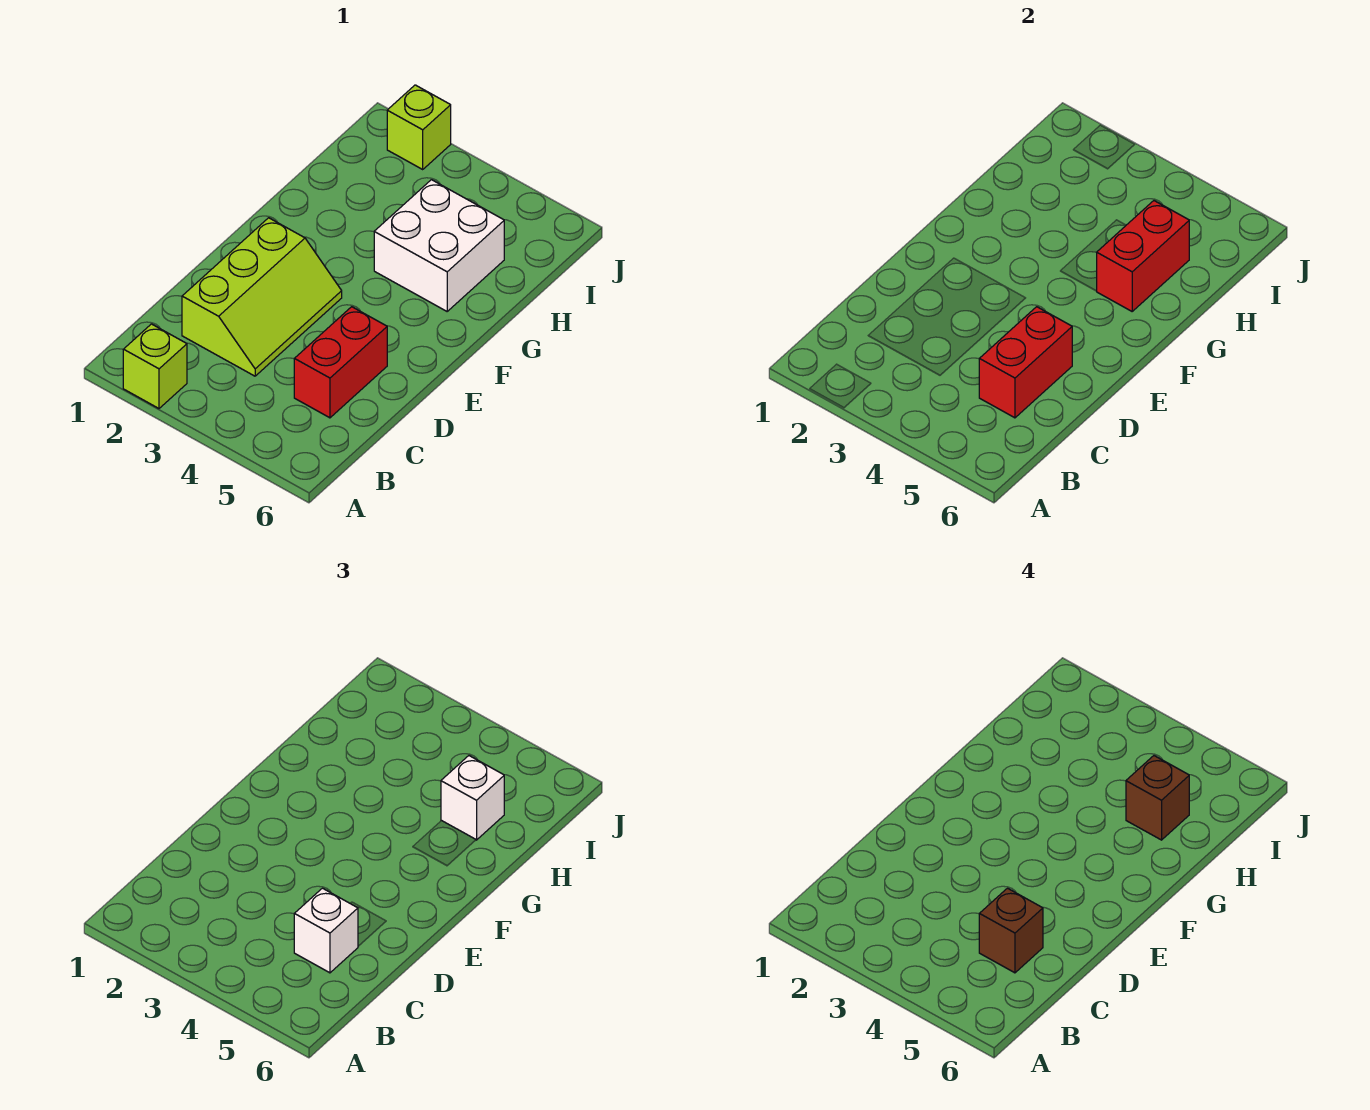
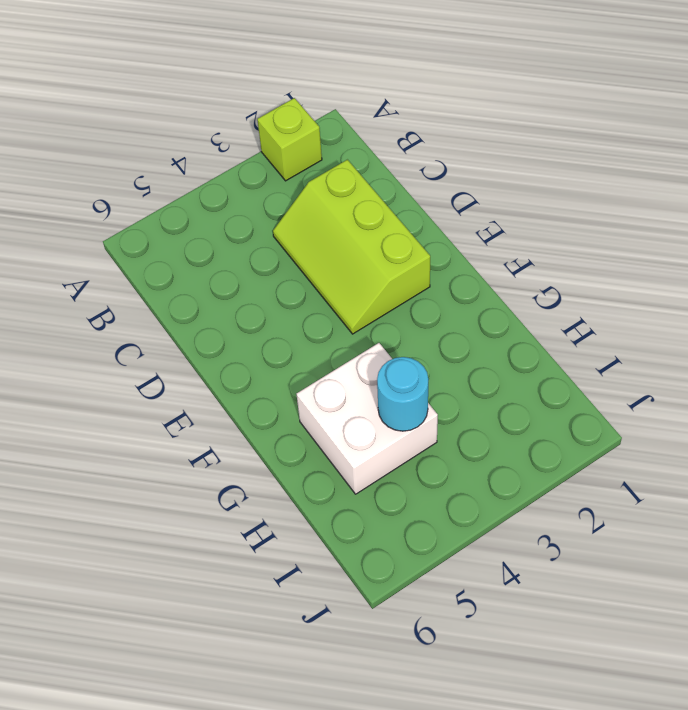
cyan round brick H4 level 2 -> none
none -> red brick C5:D5 level 1
none -> lime brick J2 level 1

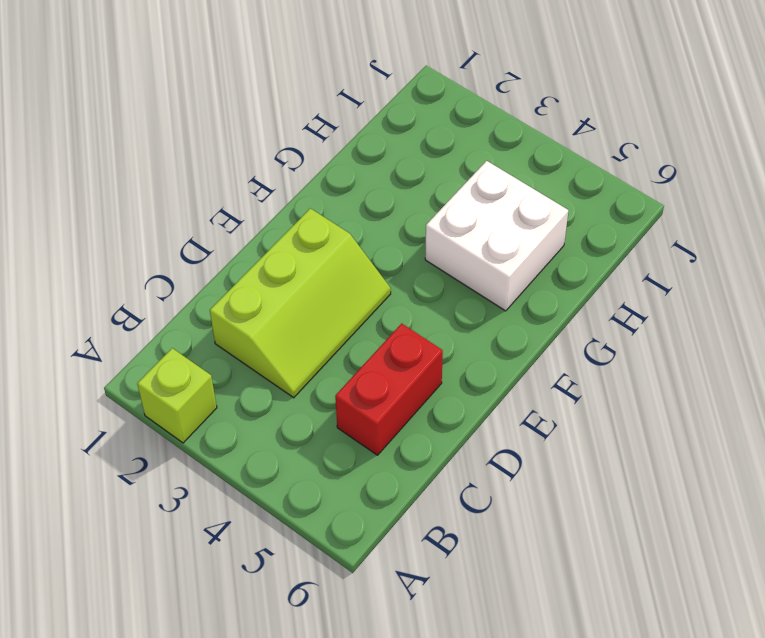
none -> lime brick J2 level 1
none -> red brick C5:D5 level 2

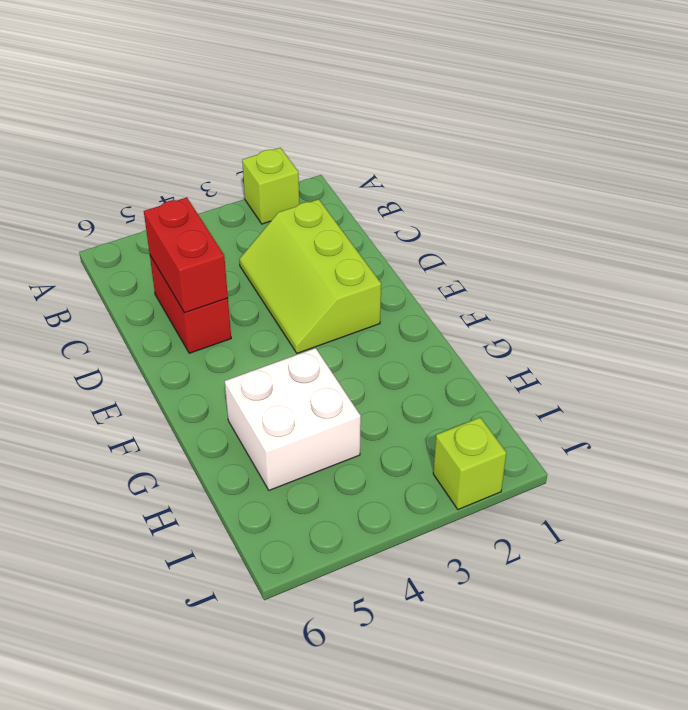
none -> red brick G5:H5 level 2
none -> white brick C5 level 3

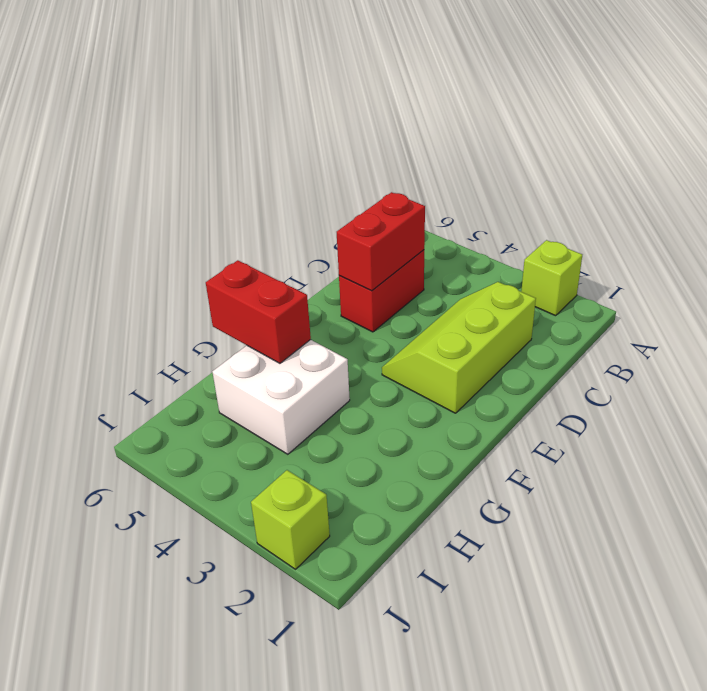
red brick G5:G6 level 2 -> red brick G5:H5 level 2
none -> white brick C5 level 3
none -> white brick H5 level 3

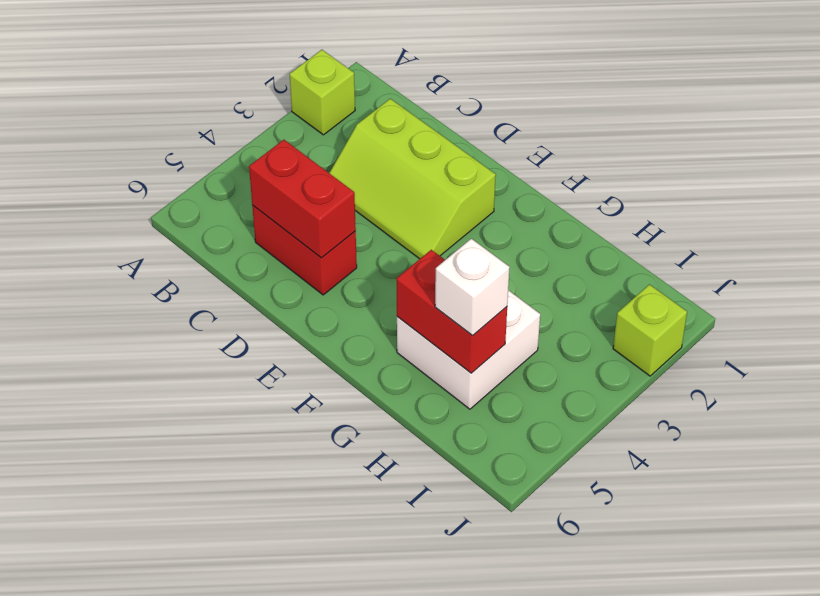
none -> white brick C5 level 3
none -> brown brick C5 level 4

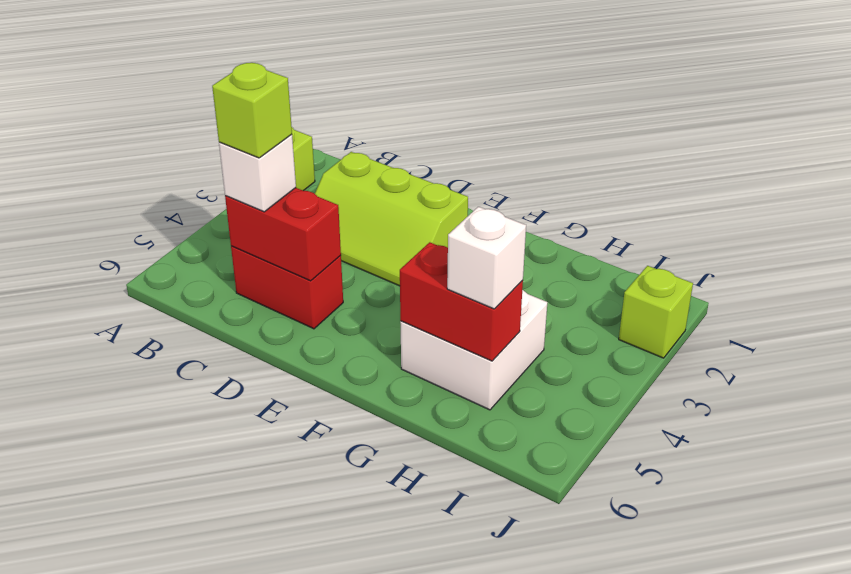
lime brick C5 level 4 -> brown brick C5 level 4
none -> brown brick H5 level 4

